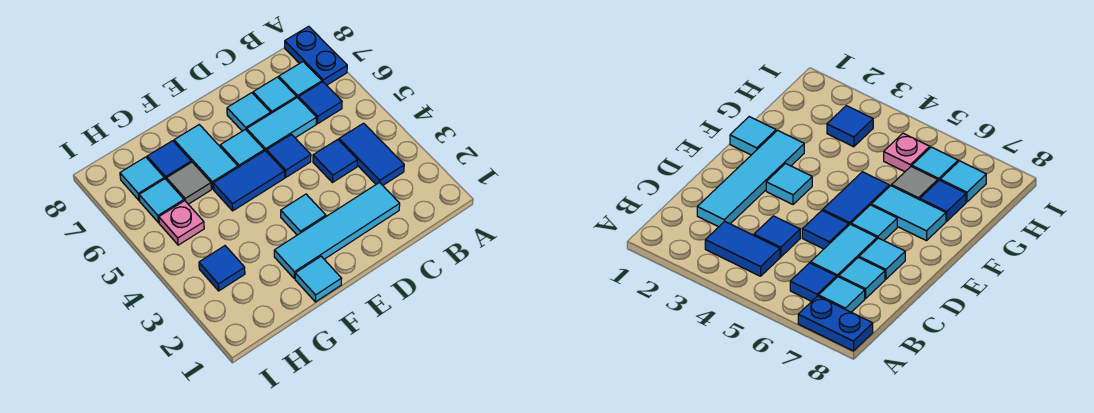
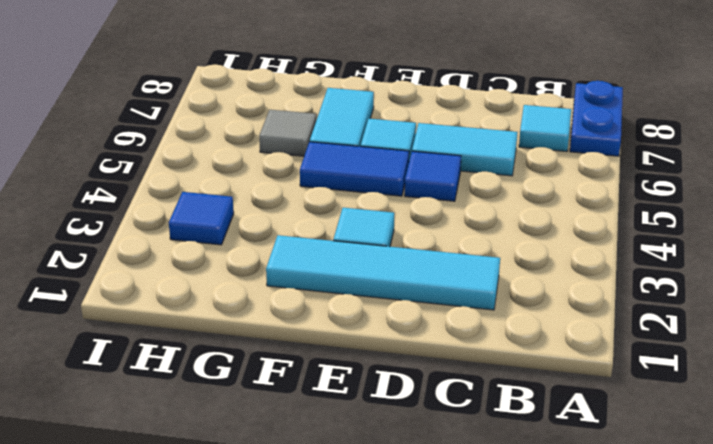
none -> blue tile B3:B4 level 1
none -> blue tile B6 level 1
none -> blue tile C4 level 1

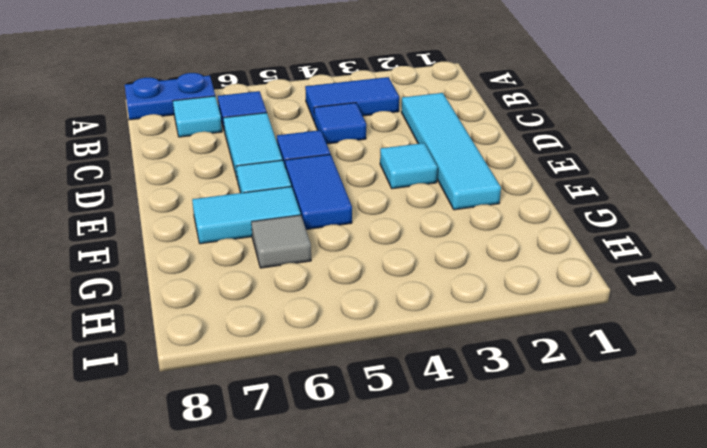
none -> cyan tile C7 level 1
none -> cyan tile D7 level 1
none -> cyan tile F1 level 1

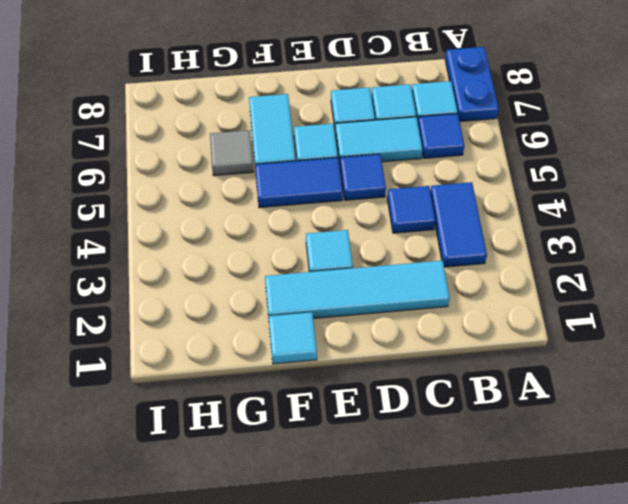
none -> blue tile G7 level 1
none -> blue tile H3 level 1
none -> pink plate H5 level 1

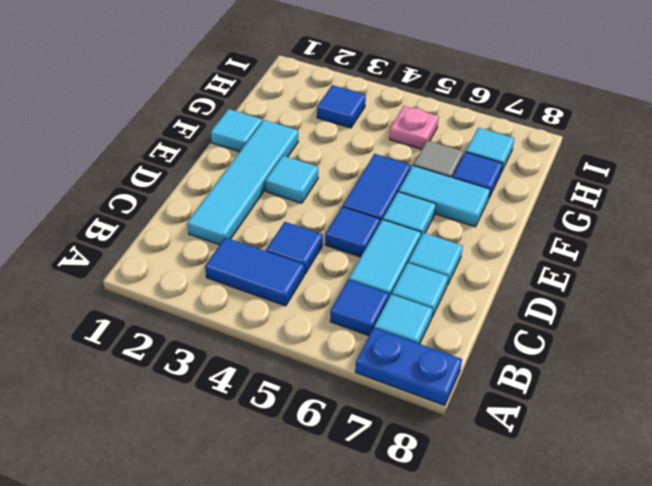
none -> cyan tile H6 level 1

